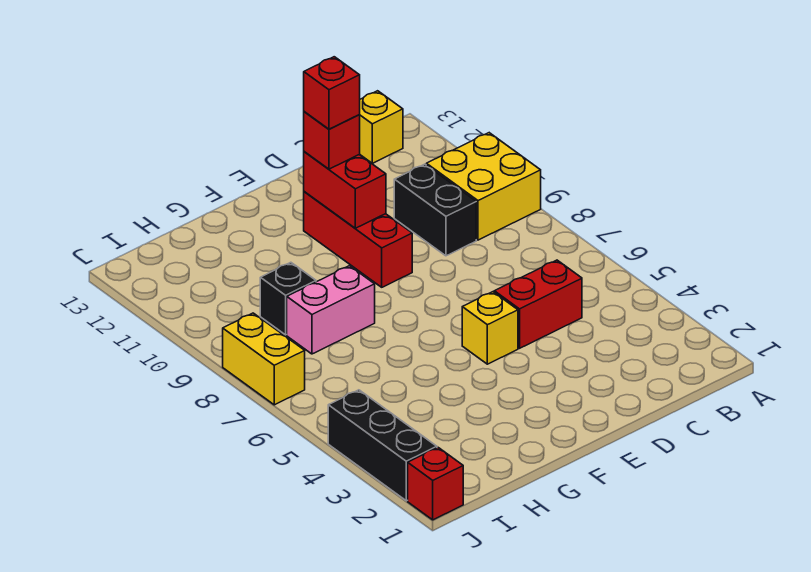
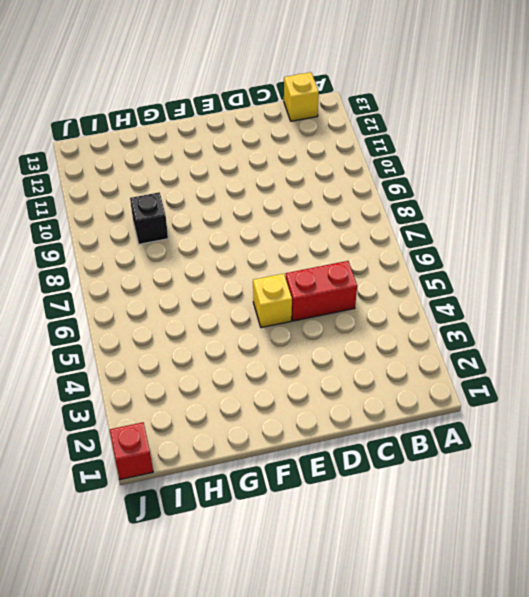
none -> yellow brick A9:B10 level 1
none -> black brick C9:C10 level 1
none -> red brick E9:E11 level 1

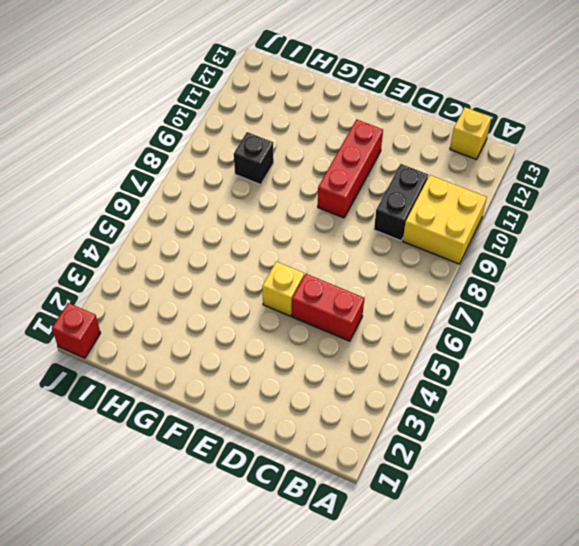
none -> pink brick G8:H8 level 1
none -> black brick J2:J4 level 1
none -> yellow brick J7:J8 level 1

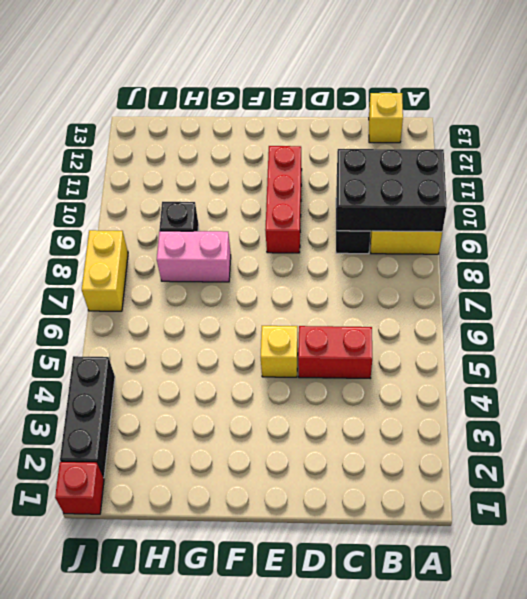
black brick A9:C10 level 2 -> none
none -> red brick E10:E11 level 2
none -> red brick E11 level 3
none -> red brick E11 level 4

